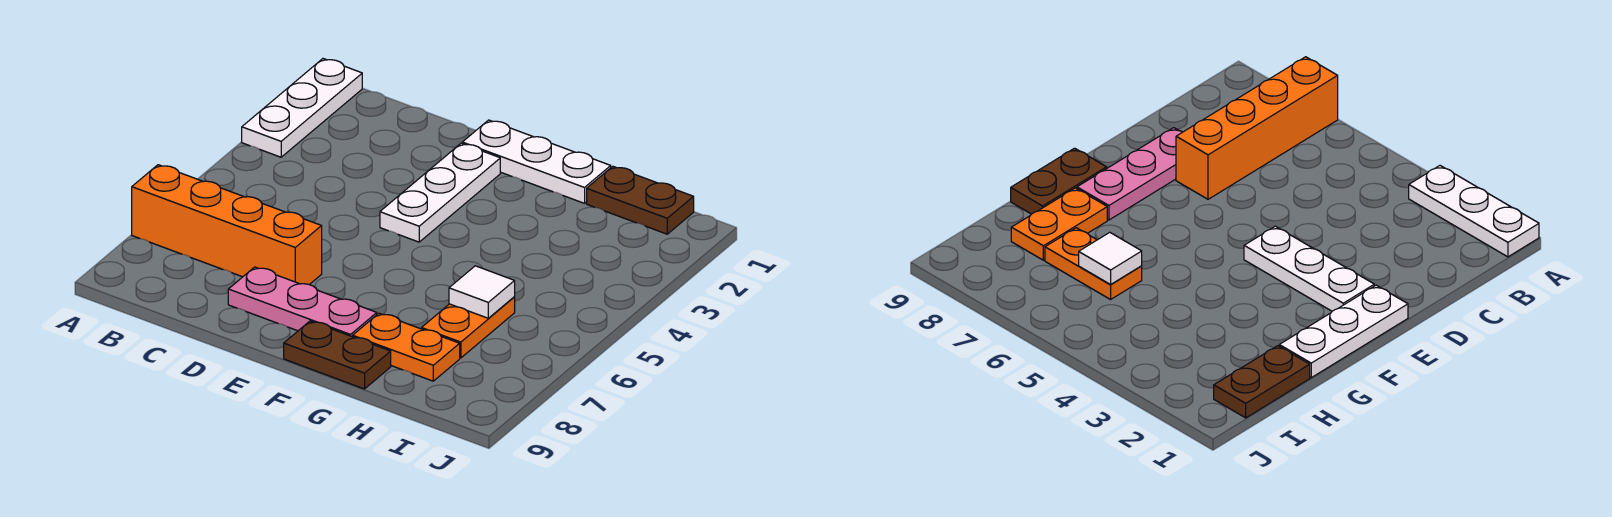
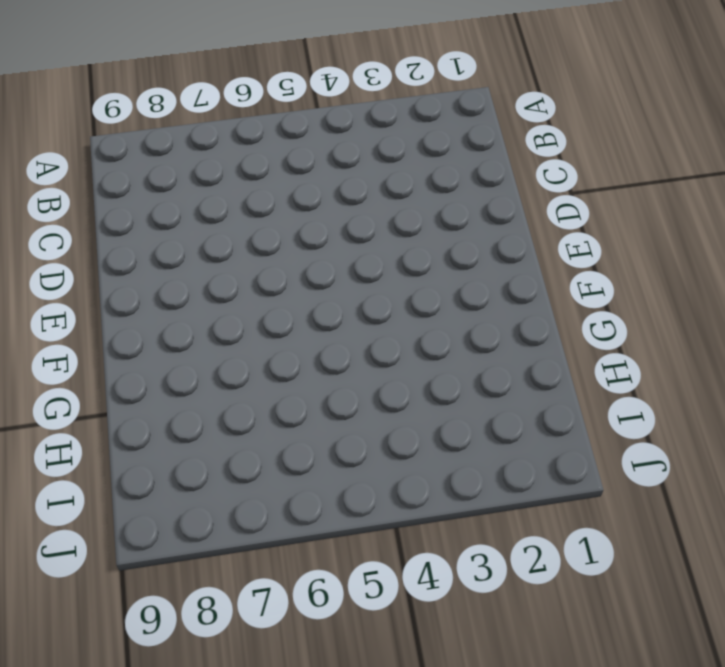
none -> white plate A1:A3 level 1
none -> orange brick A7:D7 level 1

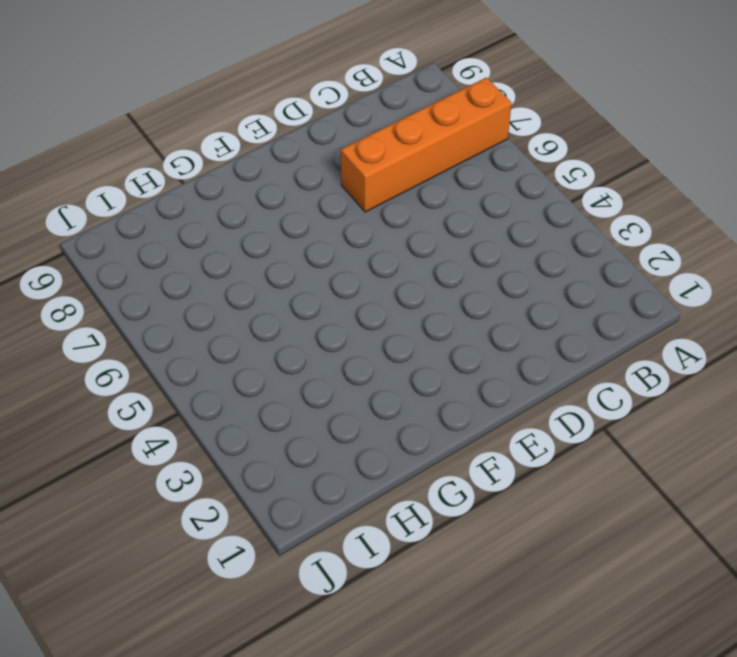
none -> white plate A1:A3 level 1
none -> pink plate D8:F8 level 1

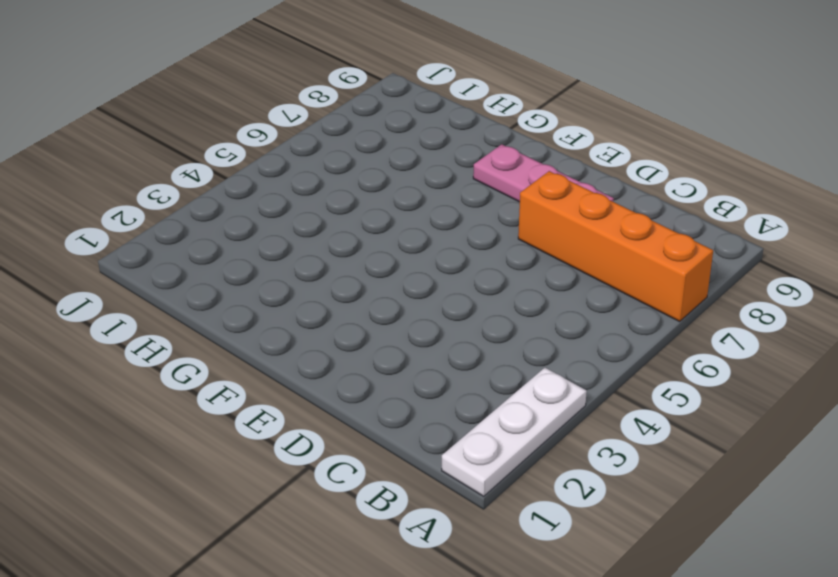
none -> white plate E1:G1 level 1
none -> white plate E2:E4 level 1

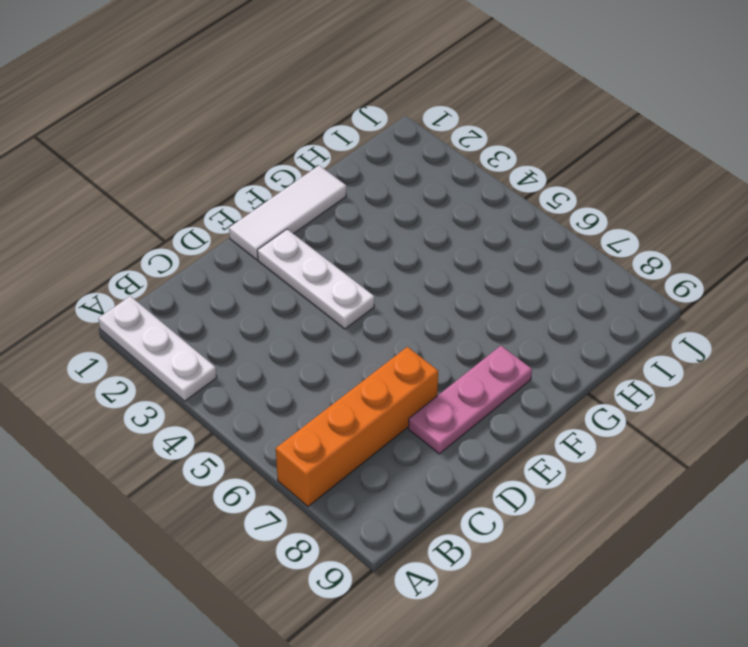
white tile E1:G1 level 1 -> white plate E1:G1 level 1
none -> brown plate F9:G9 level 1
none -> orange plate G8:H8 level 1

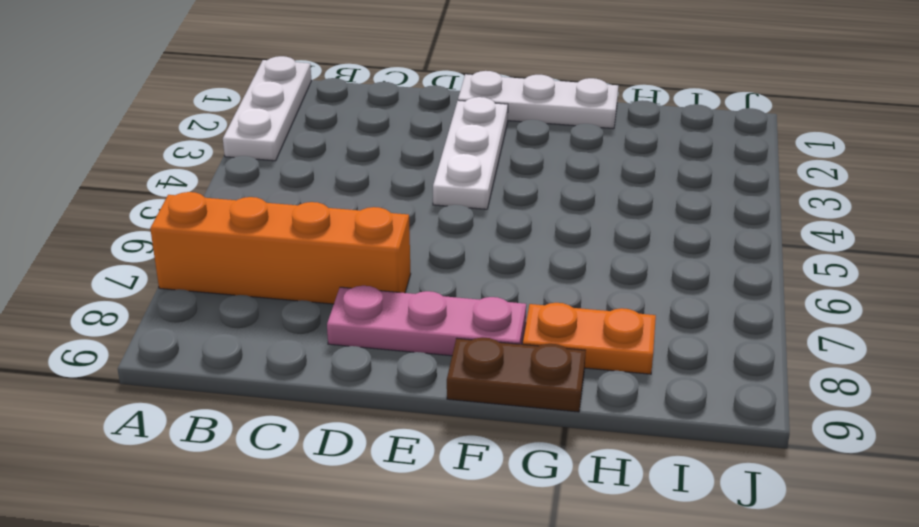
none -> brown plate H1:I1 level 1
none -> orange plate H6:H7 level 1

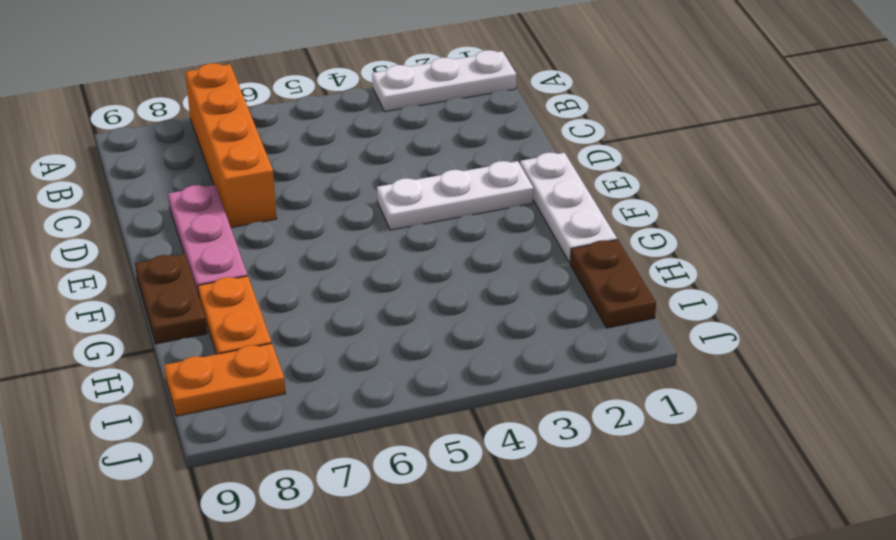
orange plate I8:I9 level 1 -> orange plate H6:H7 level 1
none -> white tile H6 level 2

